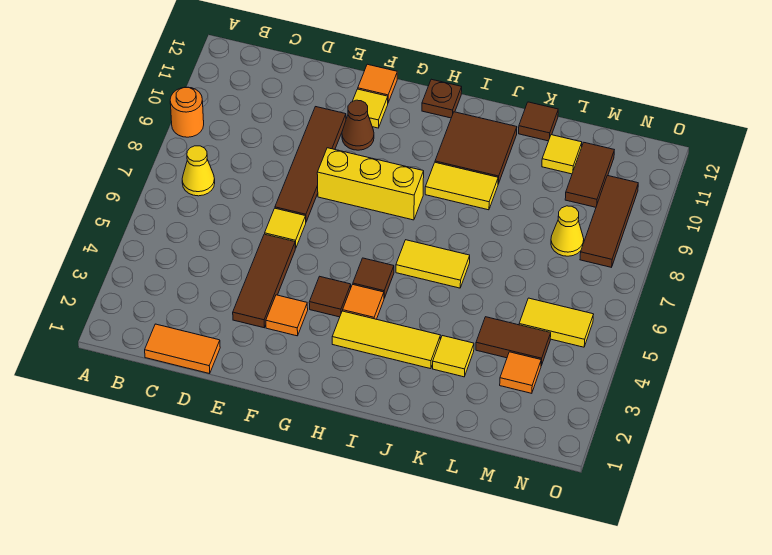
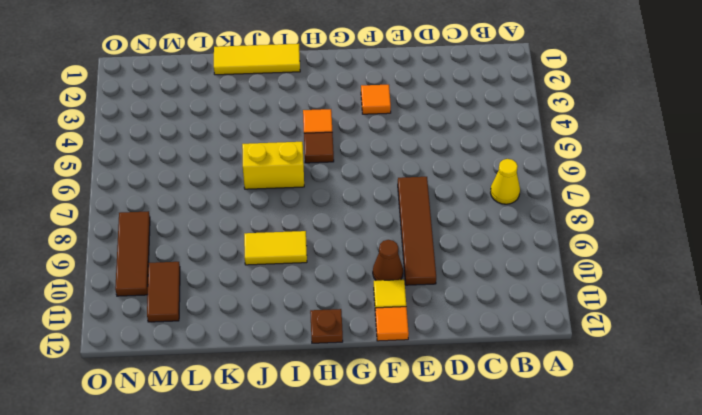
yellow tile I1:K1 level 1 -> yellow tile H3:J3 level 1
yellow brick I6:J6 level 1 -> yellow tile I6:J6 level 1
none -> orange round brick A9 level 1
none -> orange tile C1:D1 level 1
none -> brown tile E3:E5 level 1

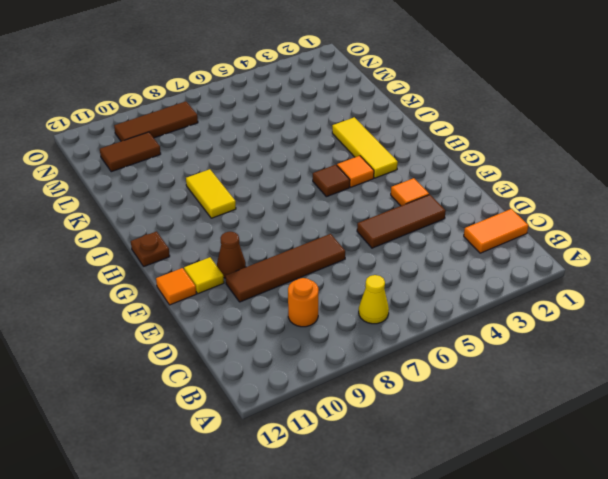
orange tile C1:C2 level 1 -> orange tile C1:D1 level 1
orange round brick C9 level 1 -> orange round brick A9 level 1
none -> yellow tile E6 level 1
none -> yellow brick F8:H8 level 1
none -> brown tile G4 level 1

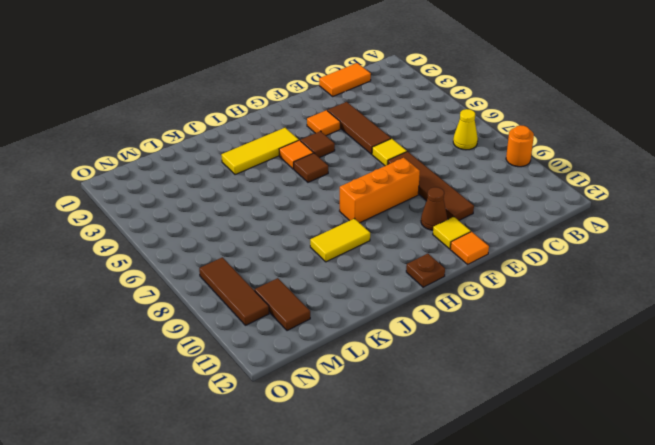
orange brick F8:H8 level 1 -> yellow brick F8:H8 level 1
none -> yellow tile I6:J6 level 1
none -> brown tile I10:J11 level 1
none -> yellow tile K3 level 1

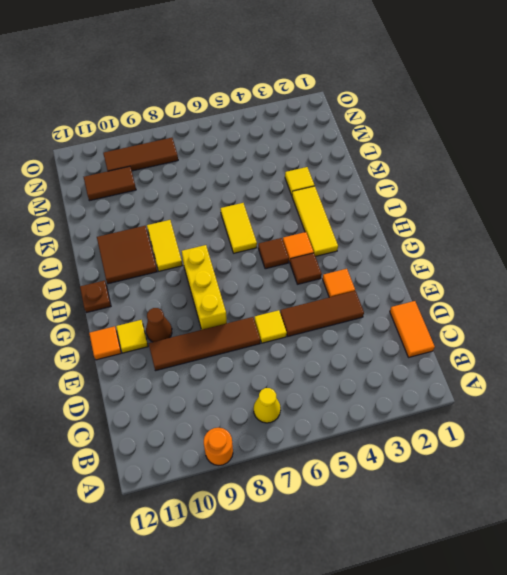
none -> brown tile K12 level 1
none -> brown tile L4:M4 level 1
none -> yellow tile L11 level 1

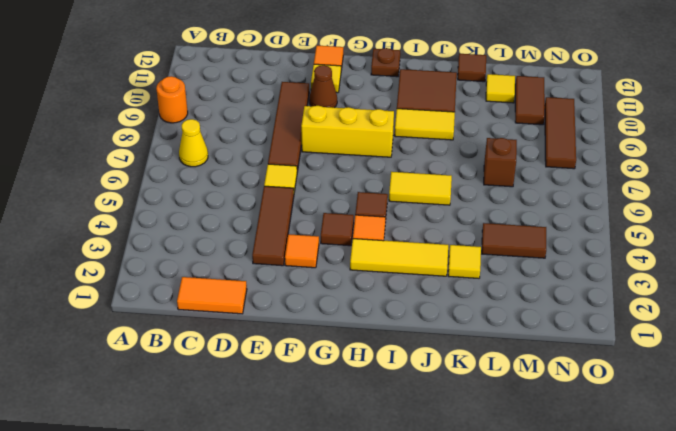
brown brick L7 level 1 -> none
none -> orange tile M3 level 1
none -> yellow tile M5:N5 level 1
none -> yellow cone M8 level 1

